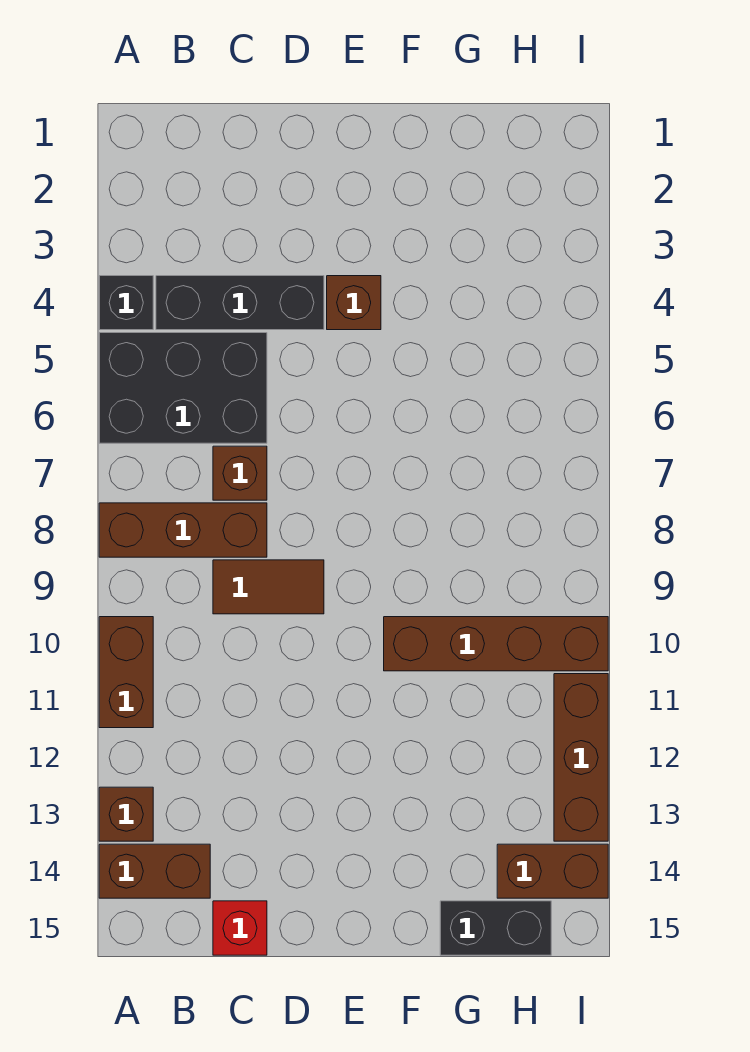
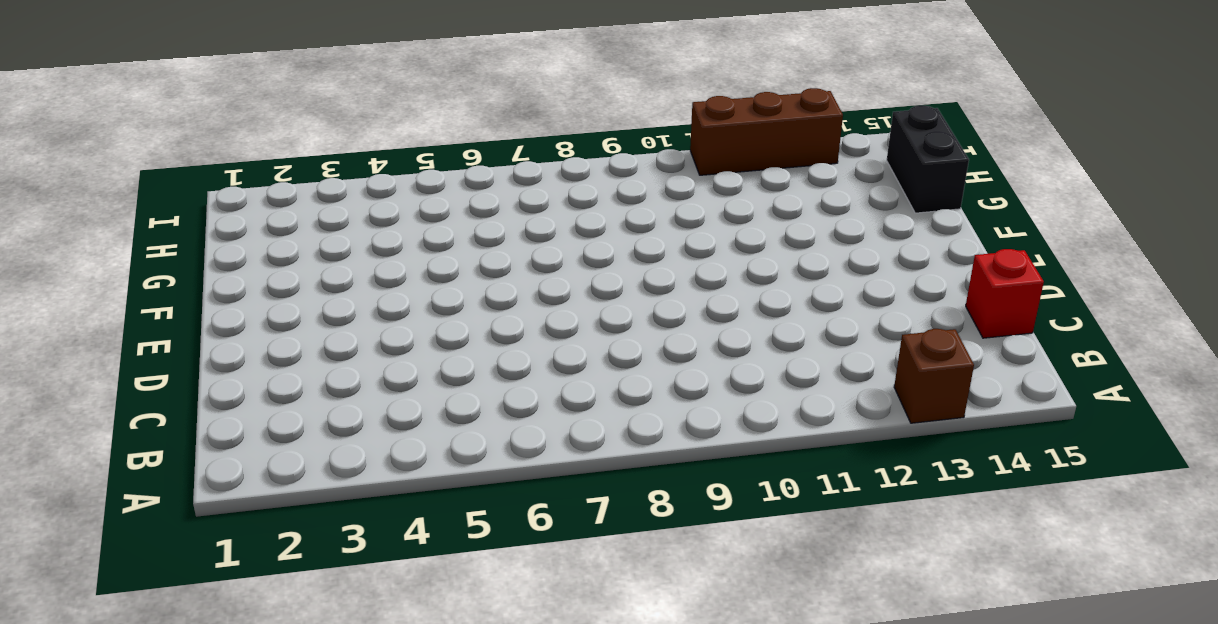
none -> black brick A4 level 1
none -> black brick A5:C6 level 1
none -> brown brick A8:C8 level 1

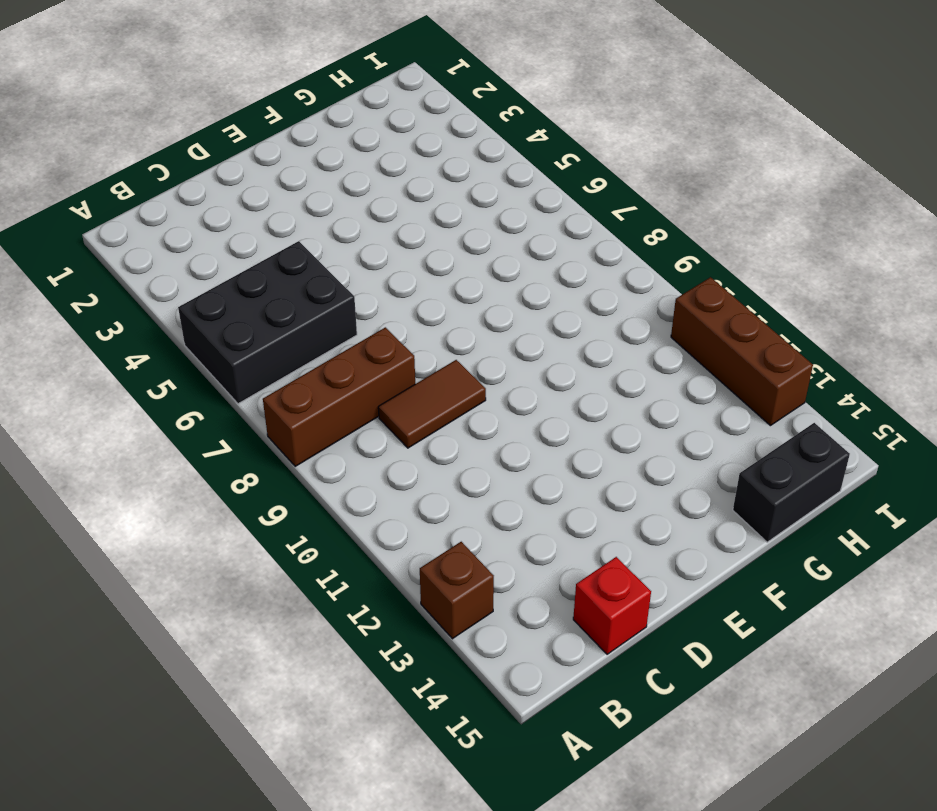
none -> black brick A4 level 1
none -> brown brick A10:A11 level 1
none -> brown brick A14:B14 level 1

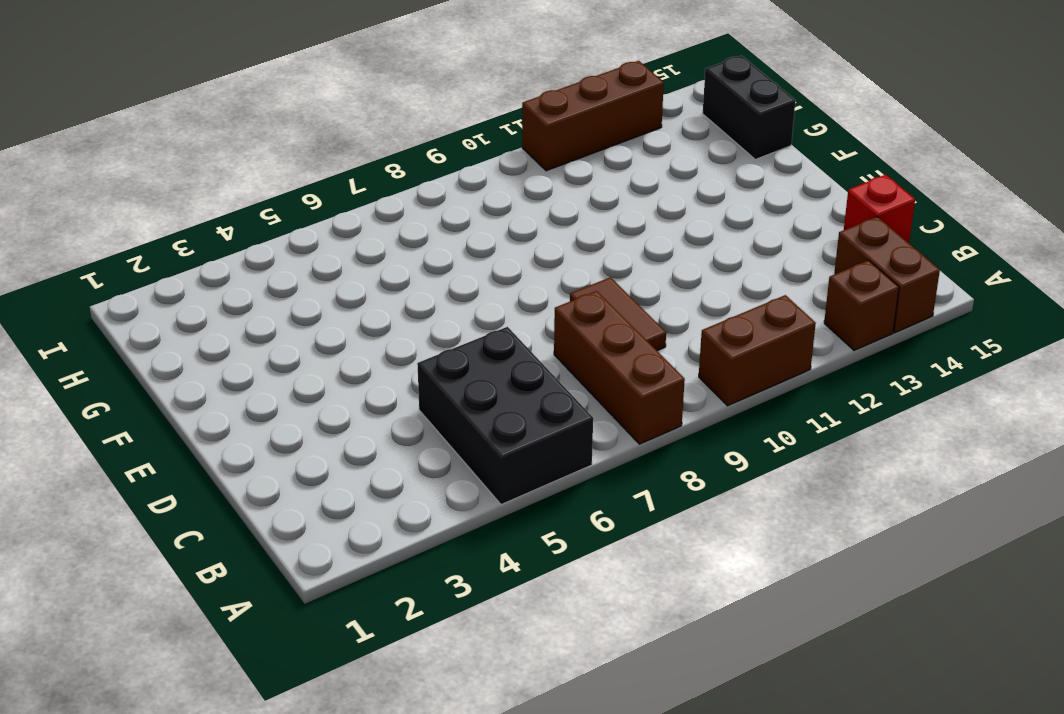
none -> black brick A4 level 1
none -> black brick B4:D4 level 1
none -> brown brick C7 level 1

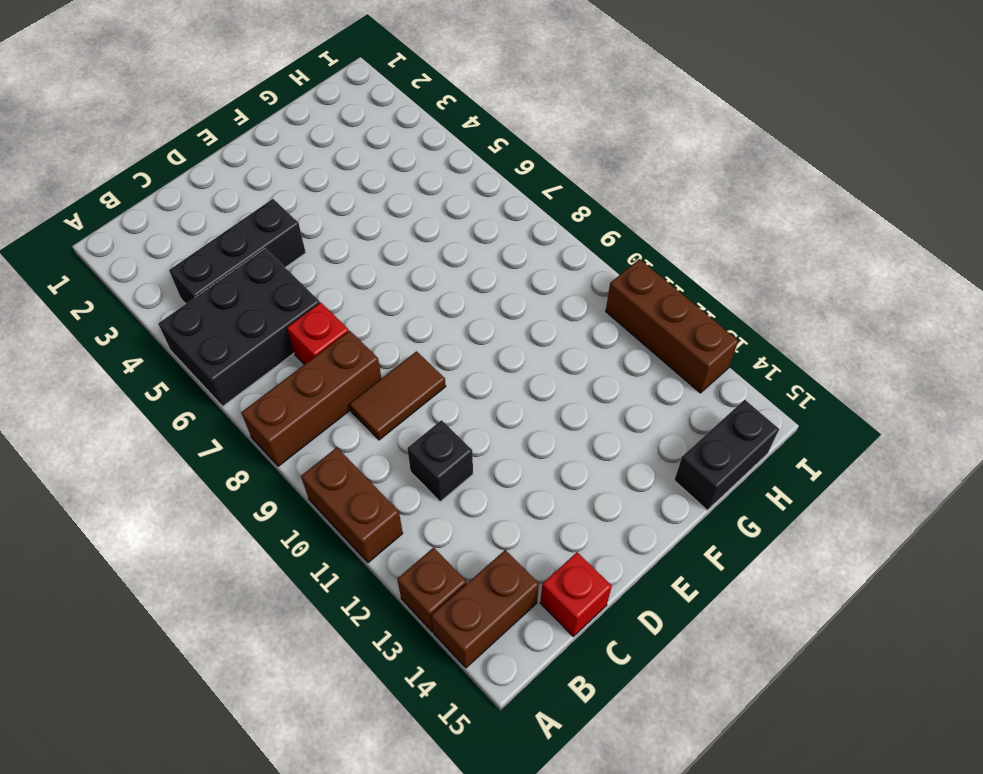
red brick C7 level 1 -> brown brick C7 level 1
black brick C11 level 1 -> black brick A4 level 1
none -> brown brick E4 level 1
none -> brown brick F10:I10 level 1
none -> brown brick H14:I14 level 1

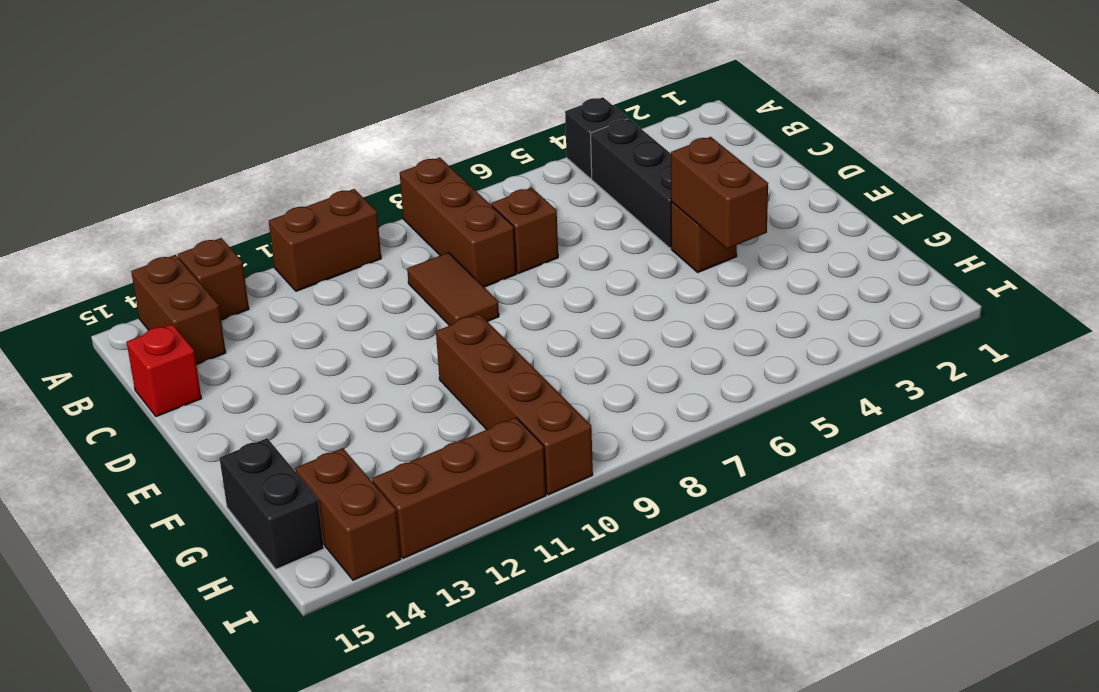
brown brick E4:F4 level 2 -> none
none -> black brick A5:C6 level 1

